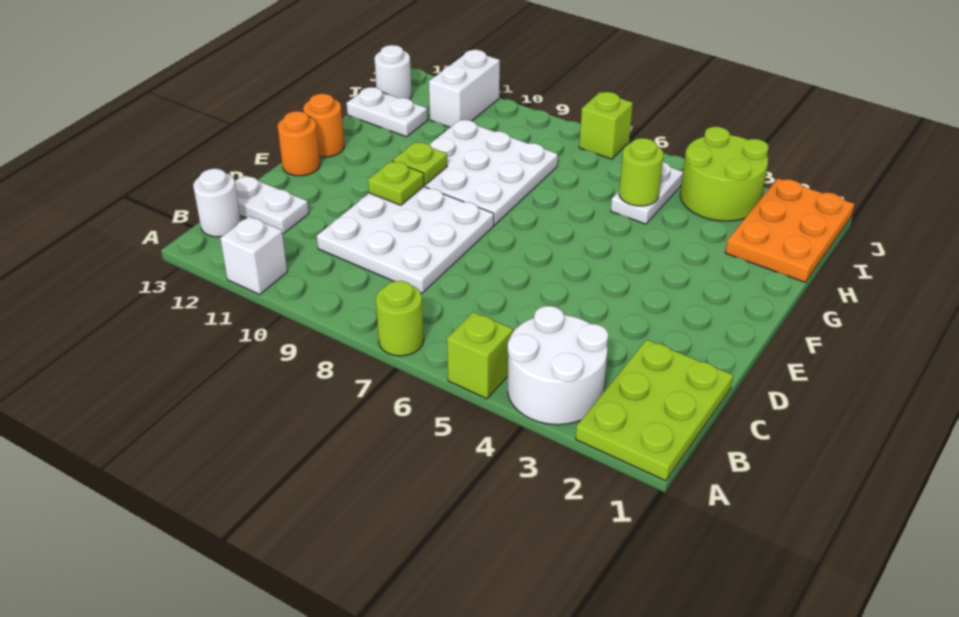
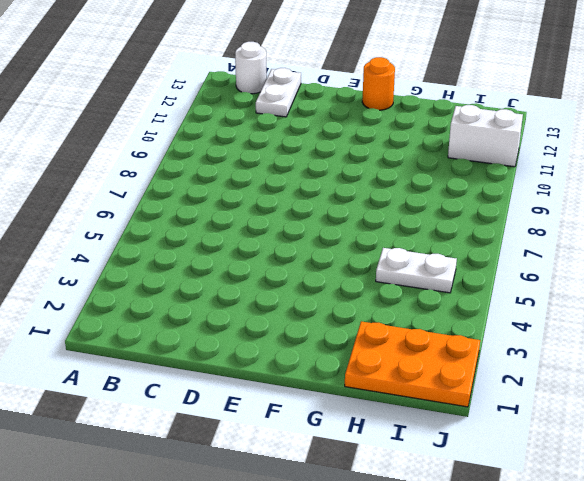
none -> lime plate A1:C2 level 1
none -> white round brick A3:B4 level 1
none -> lime brick A5 level 1

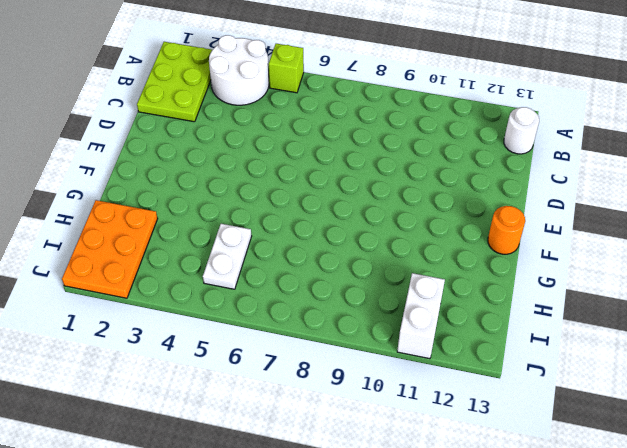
none -> lime round brick A7 level 1
none -> white brick A11 level 1
none -> white plate C8:E10 level 1

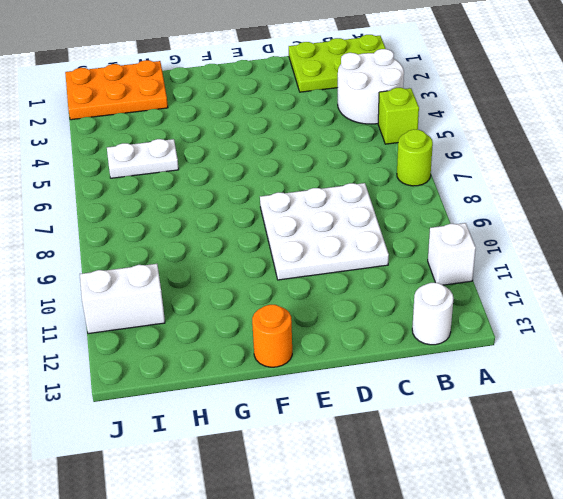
none -> white plate C12:C13 level 1
none -> orange round brick E13 level 1
none -> white plate F8:H10 level 1

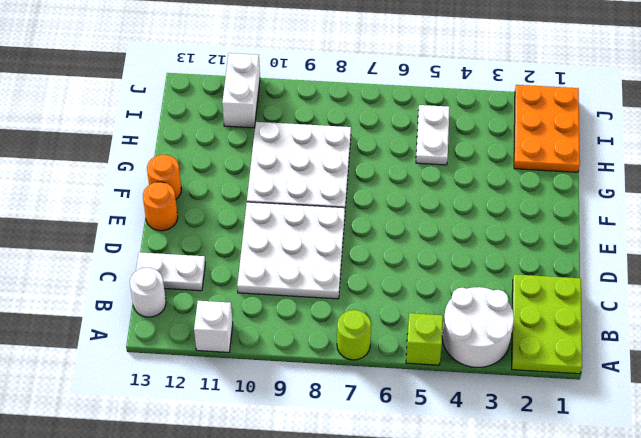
none -> white plate H12:H13 level 1
none -> lime round brick I3:J4 level 1
none -> white round brick I13 level 1

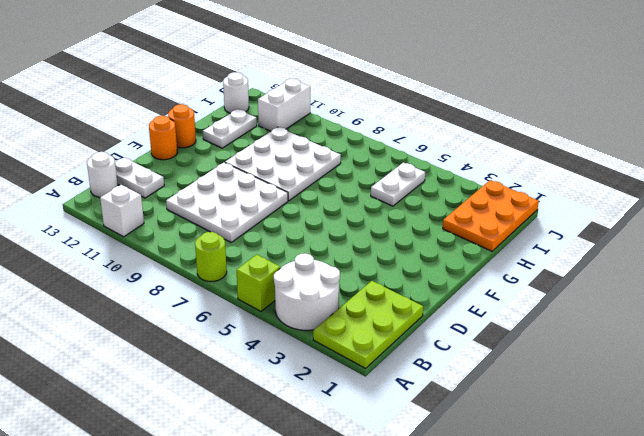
white plate G12:H12 level 1 -> white plate H12:H13 level 1
none -> lime round brick I3:J4 level 1
none -> lime brick J7 level 1
none -> lime plate E10 level 2

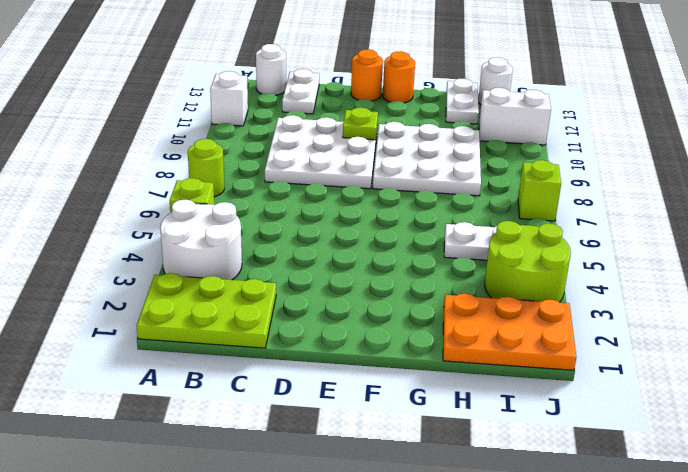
none -> lime plate F10 level 2
none -> lime round brick H5 level 2

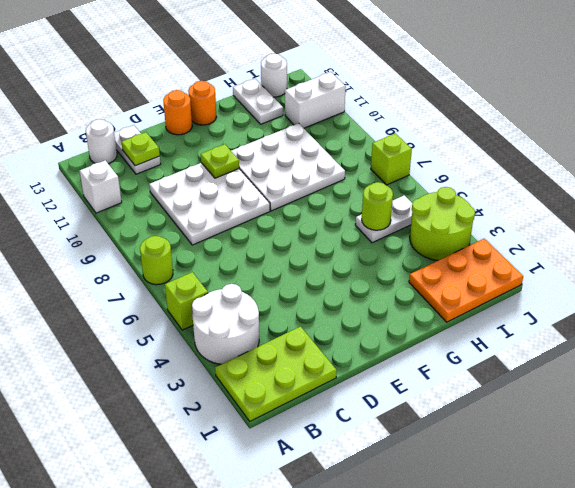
lime plate C12 level 2 -> lime plate F10 level 2

